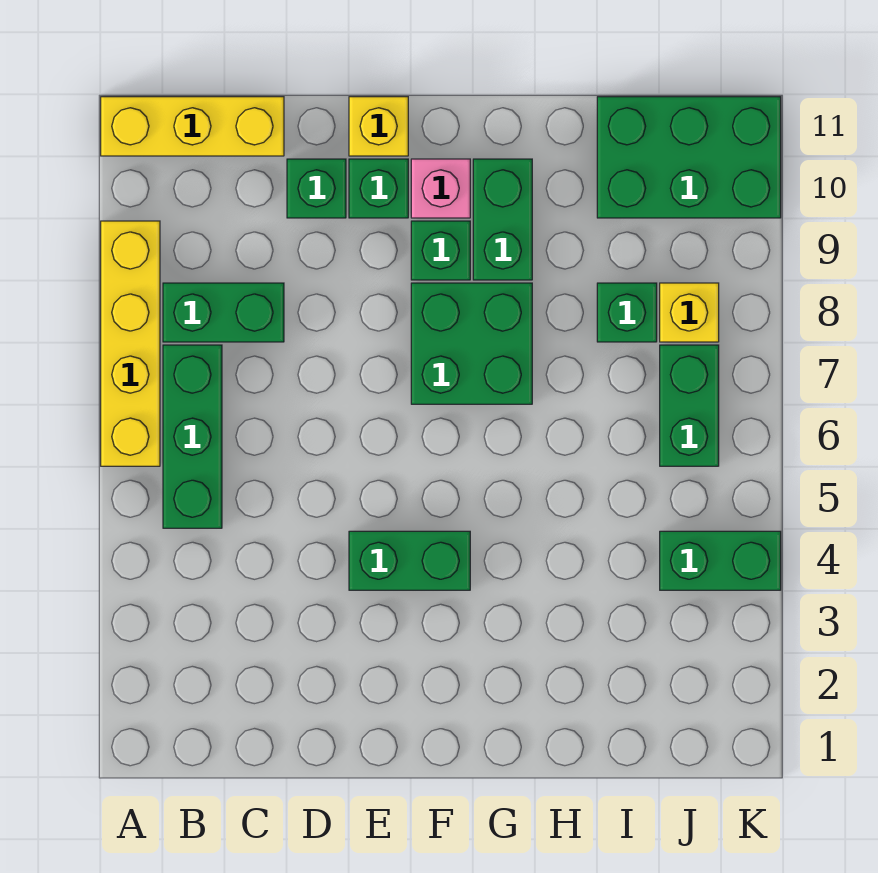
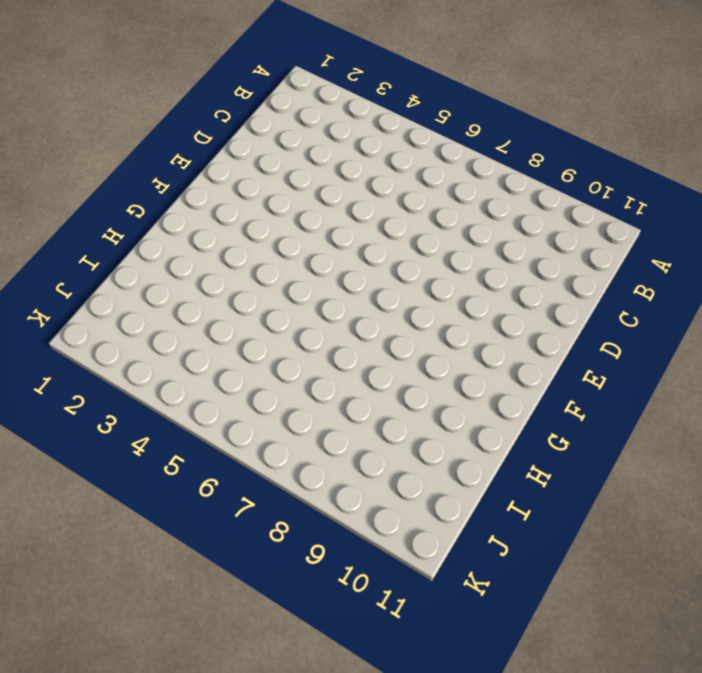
none -> yellow brick A6:A9 level 1
none -> yellow brick A11:C11 level 1
none -> green brick B5:B7 level 1

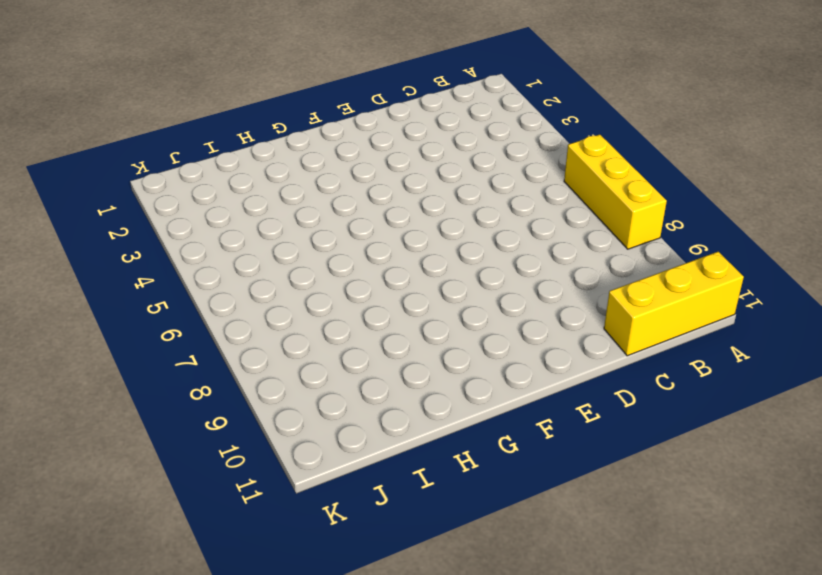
yellow brick A6:A8 level 1 -> yellow brick A6:A9 level 1
none -> green brick B5:B7 level 1
none -> green brick B8:C8 level 1
none -> green brick D10 level 1

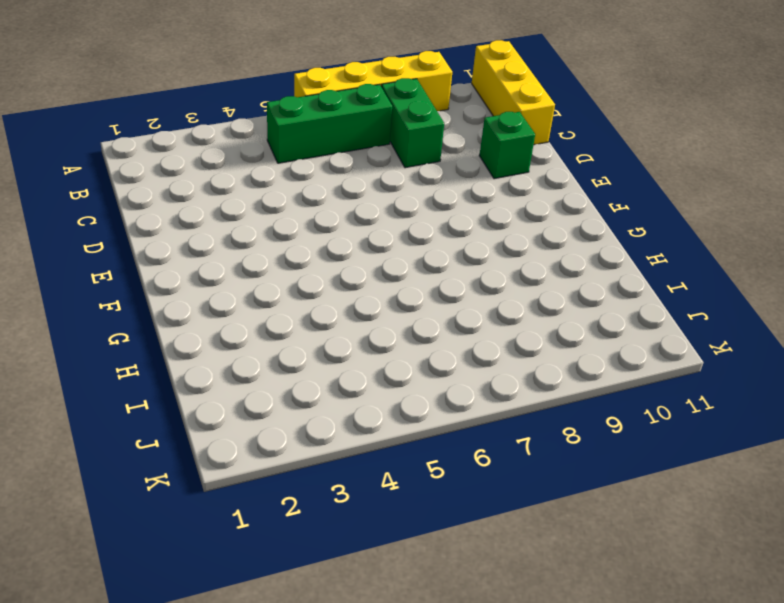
none -> green brick E4:F4 level 1
none -> green brick E10 level 1
none -> yellow brick E11 level 1

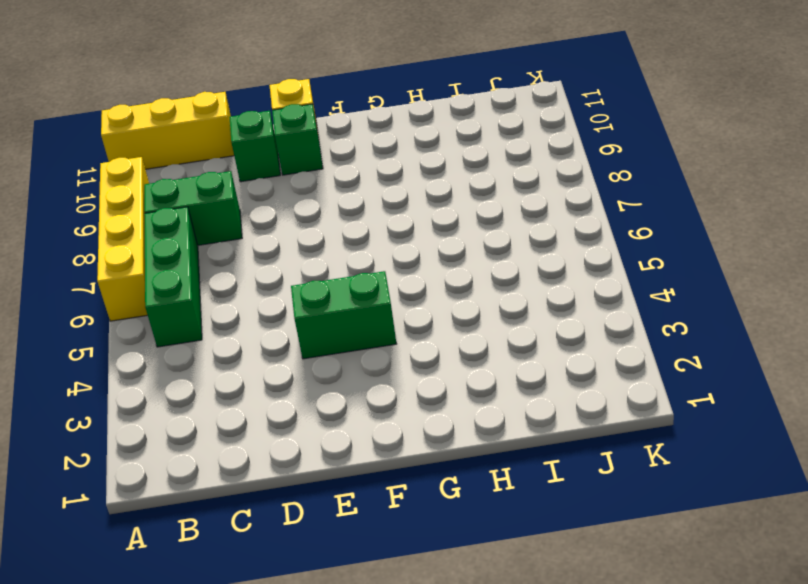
none -> green brick F7:G8 level 1
none -> green brick F9 level 1
none -> pink brick F10 level 1

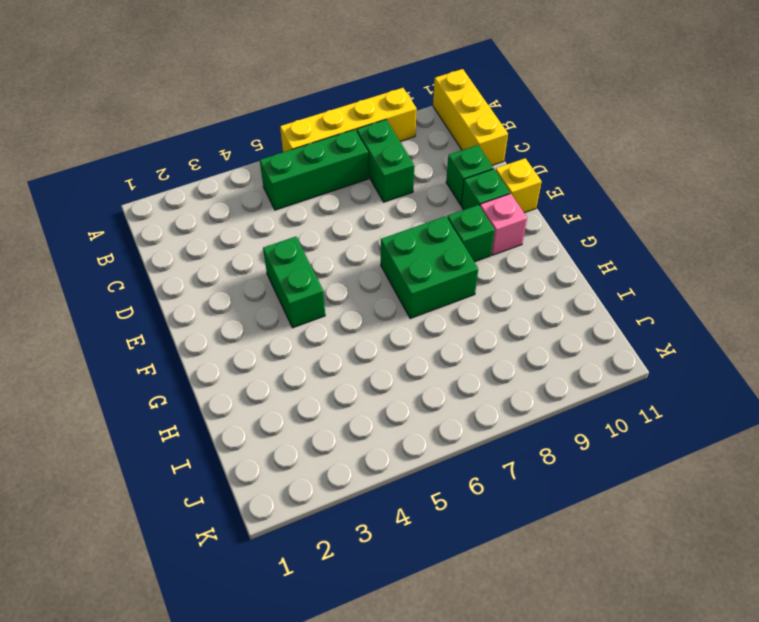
none -> green brick G9:G10 level 1
none -> green brick I8 level 1
none -> green brick I10:K11 level 1

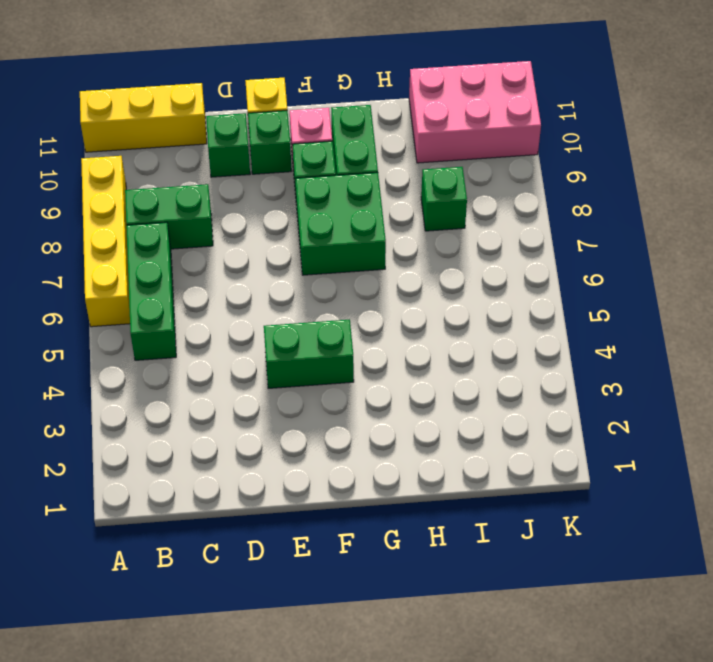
pink brick I10:K11 level 1 -> green brick I10:K11 level 1
none -> green brick J4:K4 level 1
none -> green brick J6:J7 level 1
none -> yellow brick J8 level 1

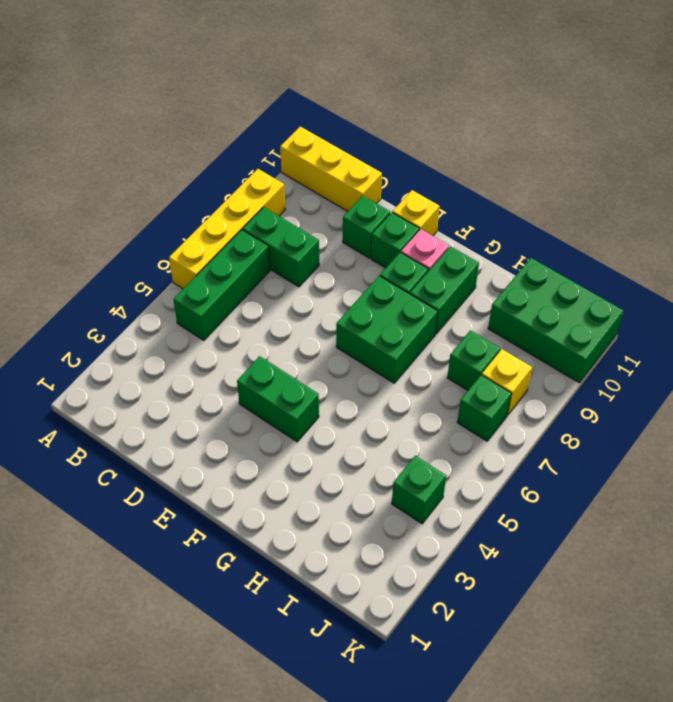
green brick J4 level 1 -> green brick J4:K4 level 1
green brick J7 level 1 -> green brick J6:J7 level 1

